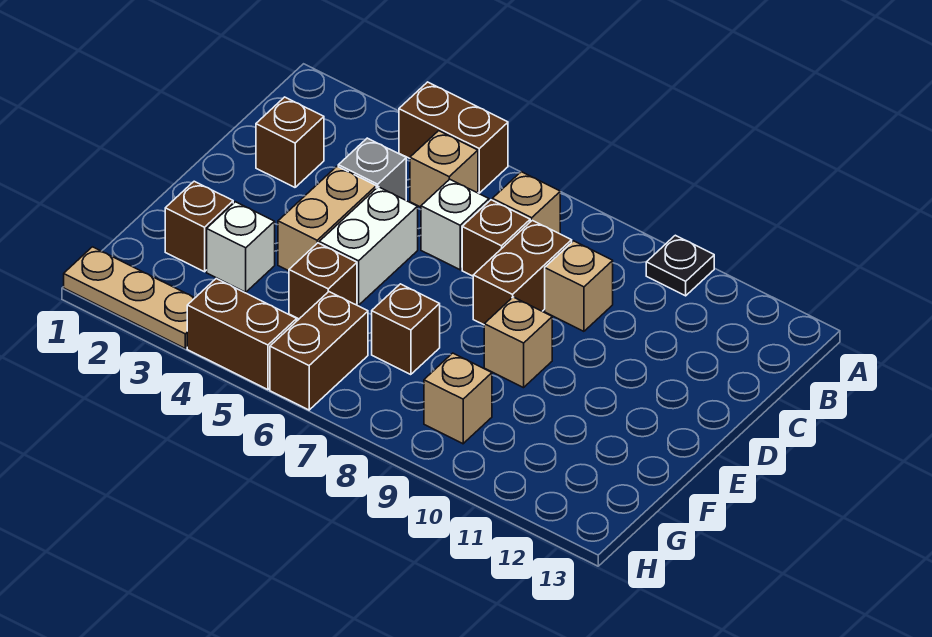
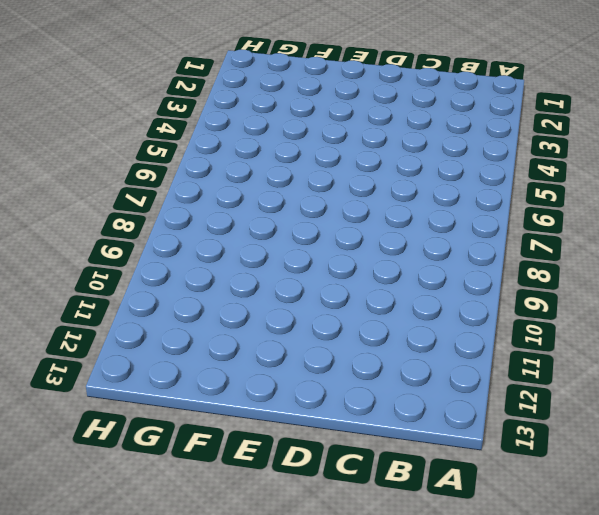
none -> brown brick A4:A5 level 1
none -> black plate A10 level 1
none -> tan brick B5 level 1

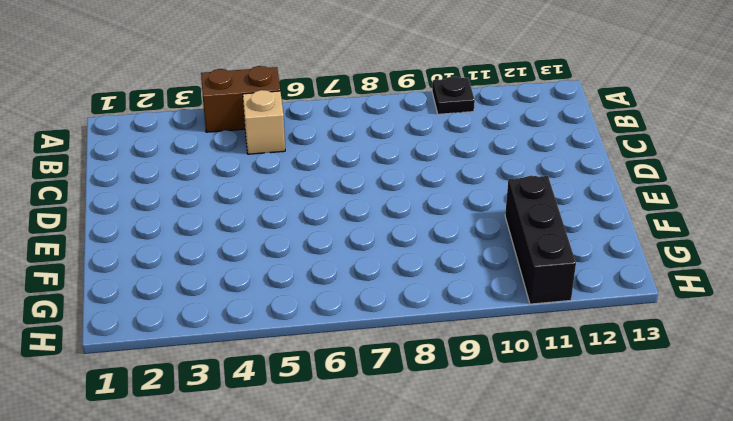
black brick F11:H11 level 1 -> none
none -> tan brick B7 level 1
none -> brown brick C2 level 1
none -> grey brick C4 level 1

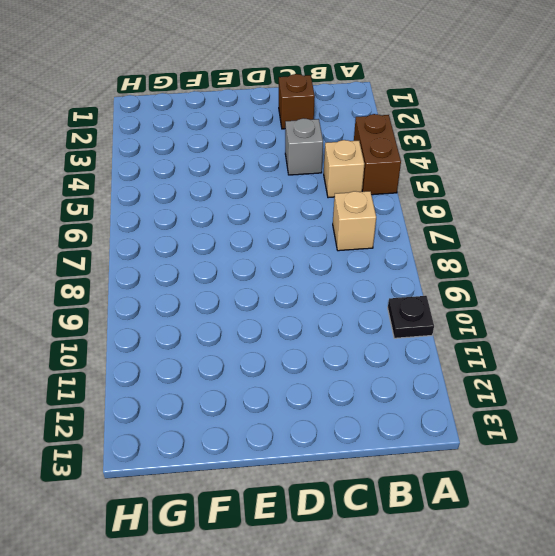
none -> white brick C6 level 1
none -> brown brick C7 level 1
none -> brown brick C8:D8 level 1

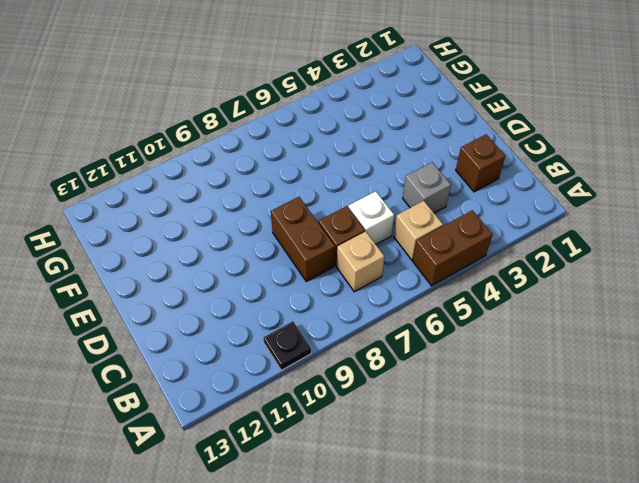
none -> tan brick C9 level 1
none -> tan brick D4:E4 level 1
none -> white brick D5:E5 level 1

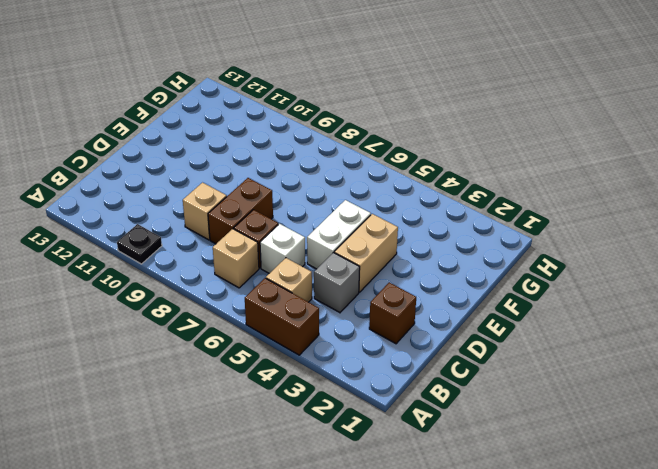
none -> tan brick E9 level 1
none -> brown brick F2 level 1
none -> white brick F3 level 1

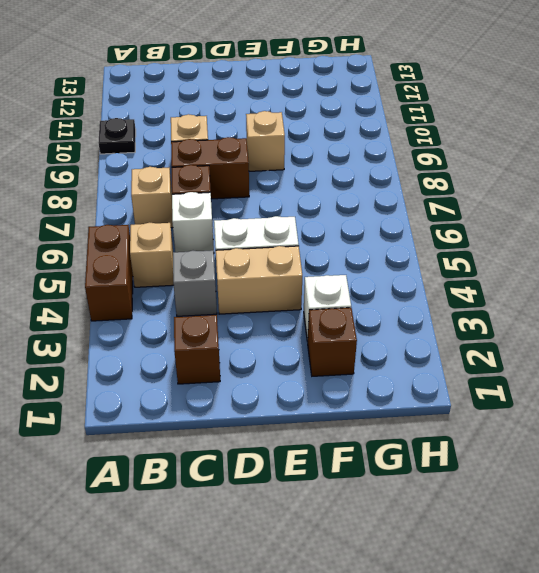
none -> brown brick F5 level 1
none -> brown brick F7 level 1
none -> brown brick G6:H6 level 1

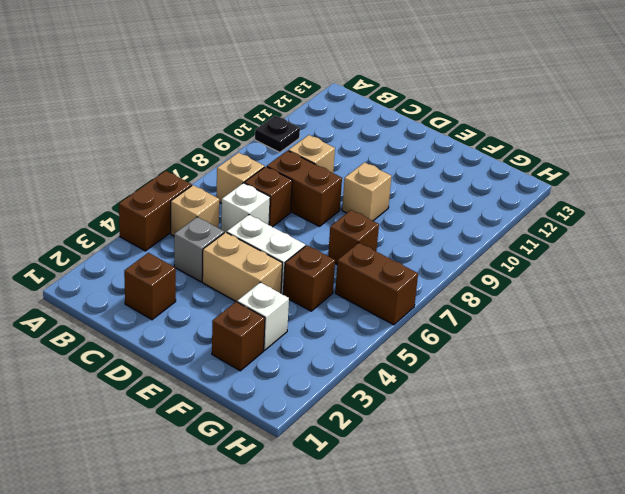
none -> tan brick G9 level 1
none -> tan plate H1:H3 level 1
none -> brown brick H4:H5 level 1

